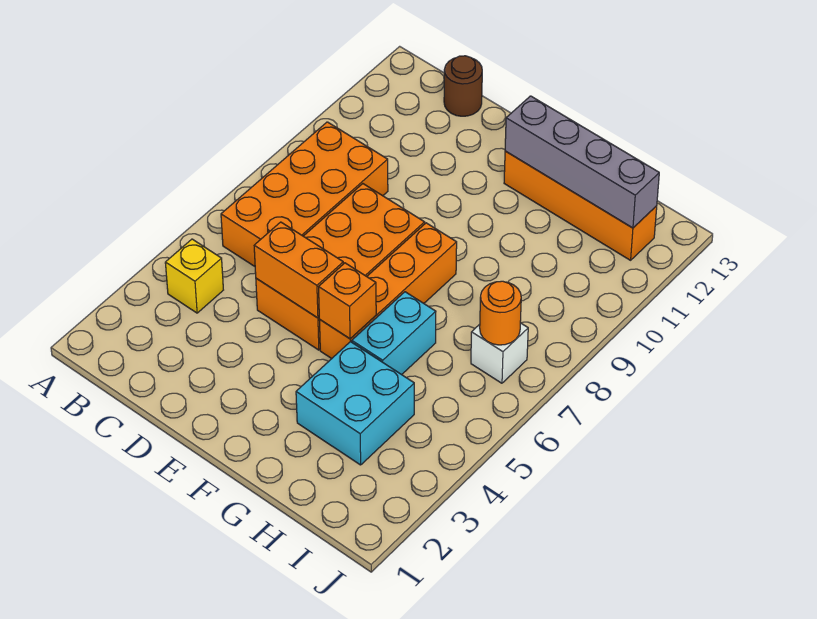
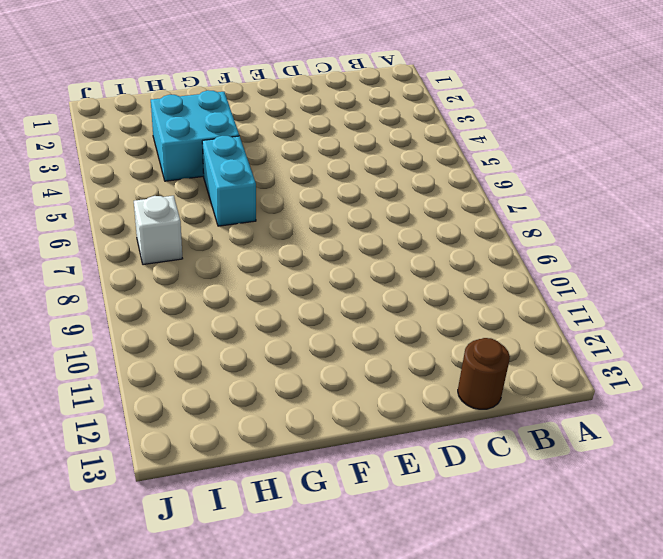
none -> yellow brick B4 level 1
none -> orange brick B6:C9 level 1
none -> orange brick D5:E8 level 1

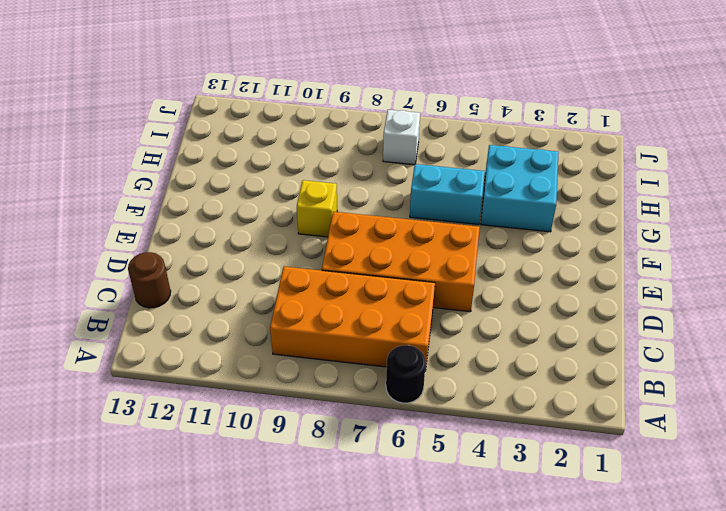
black round brick A6 level 1 -> none
yellow brick F9 level 1 -> yellow brick B4 level 1
none -> orange brick F5:F8 level 1
none -> orange brick F12:I12 level 1
none -> orange brick D5:E5 level 2

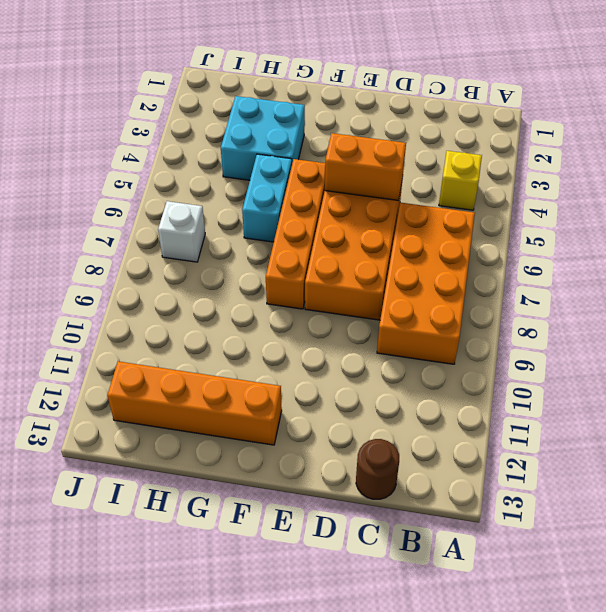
none -> orange brick F5 level 2
none -> grey brick F12:I12 level 2
none -> orange round brick I7 level 2

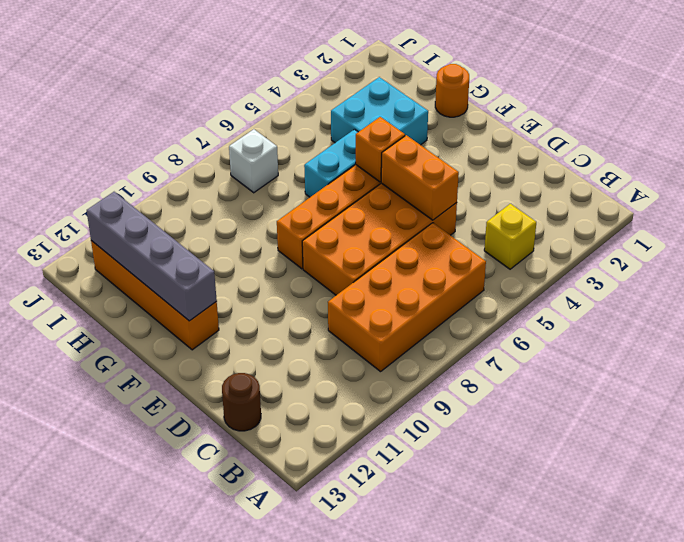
orange round brick G1 level 1 -> orange round brick I7 level 2

